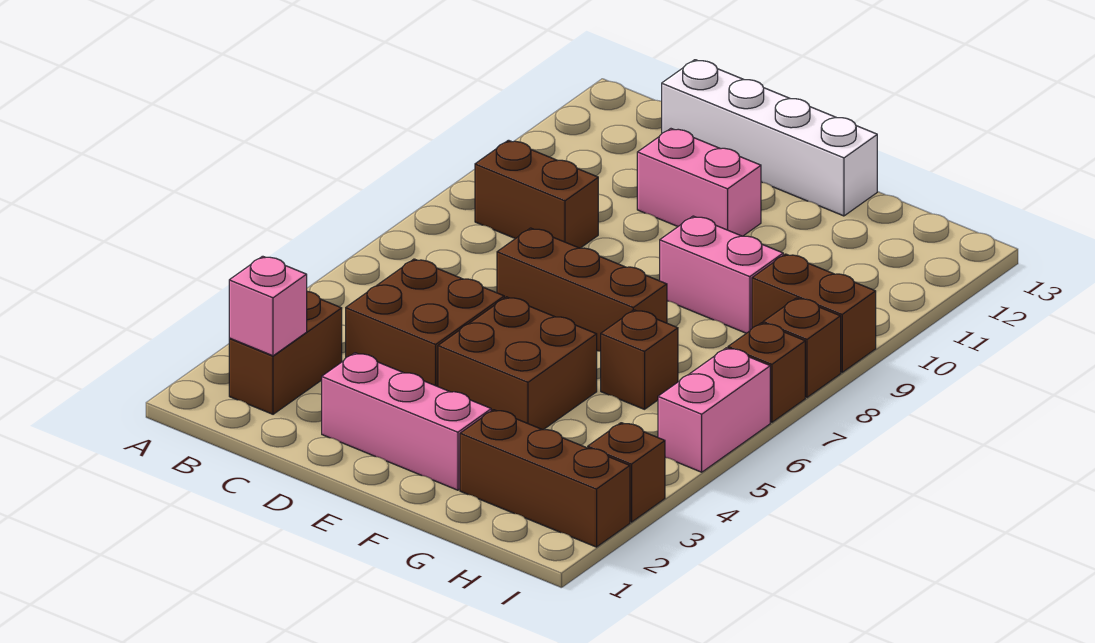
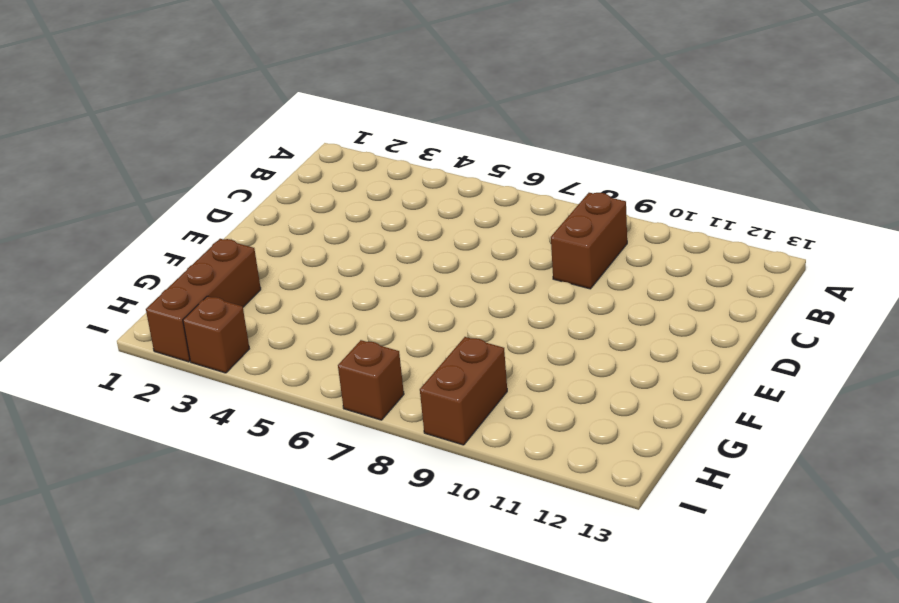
none -> brown brick B2:B3 level 1
none -> brown brick C4:D5 level 1
none -> white brick C13:F13 level 1

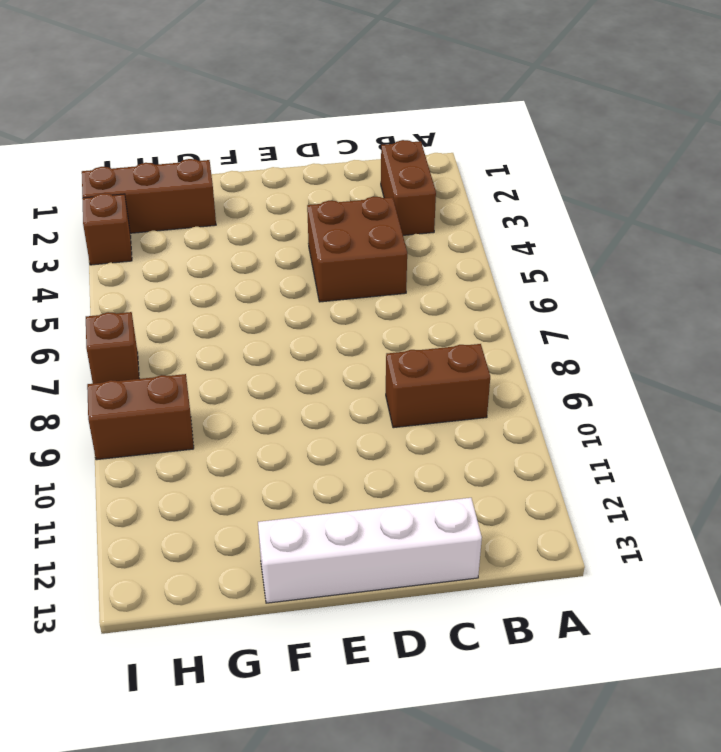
none -> pink brick D2:F2 level 1
none -> brown brick D7:F7 level 1
none -> pink brick D11:E11 level 1

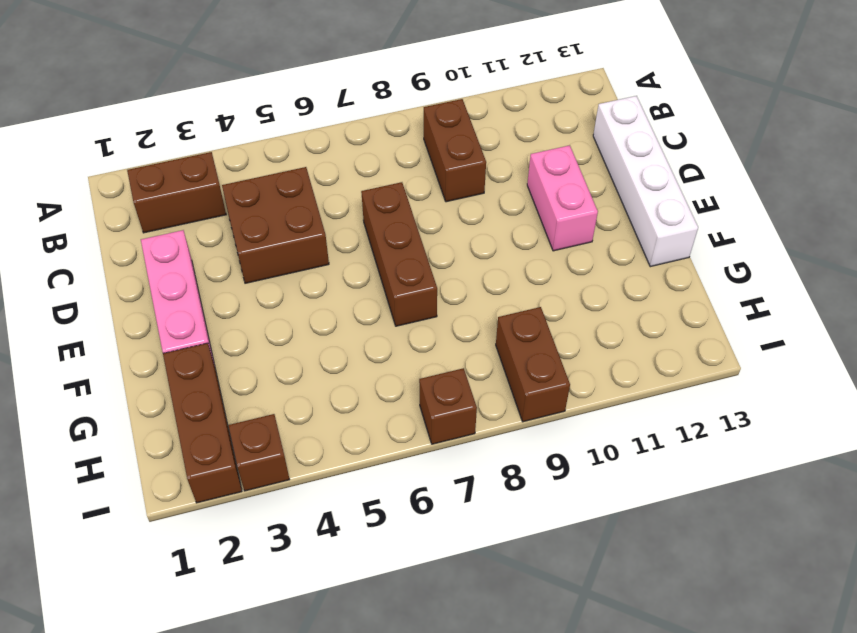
none -> brown brick E4:F5 level 1
none -> pink brick F9:G9 level 1
none -> brown brick G6 level 1

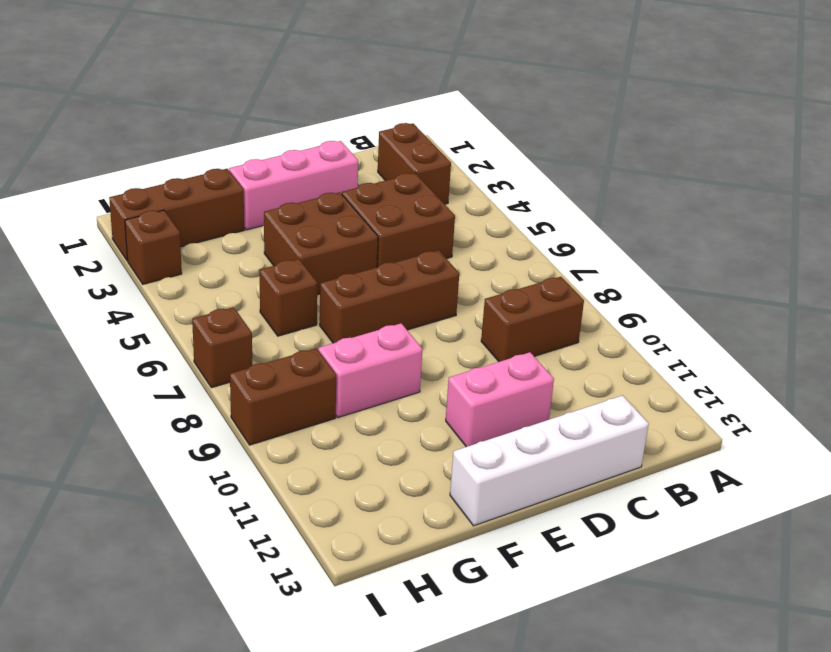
none -> pink brick I5:I6 level 1
none -> brown brick I8 level 1
none -> pink brick B2 level 2

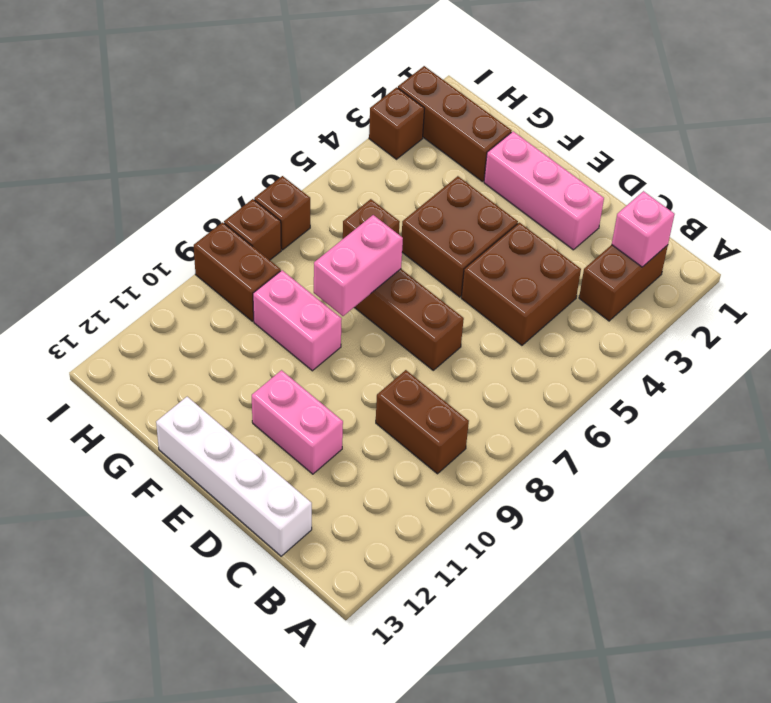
pink brick F7:F8 level 2 -> pink brick I5:I6 level 1

